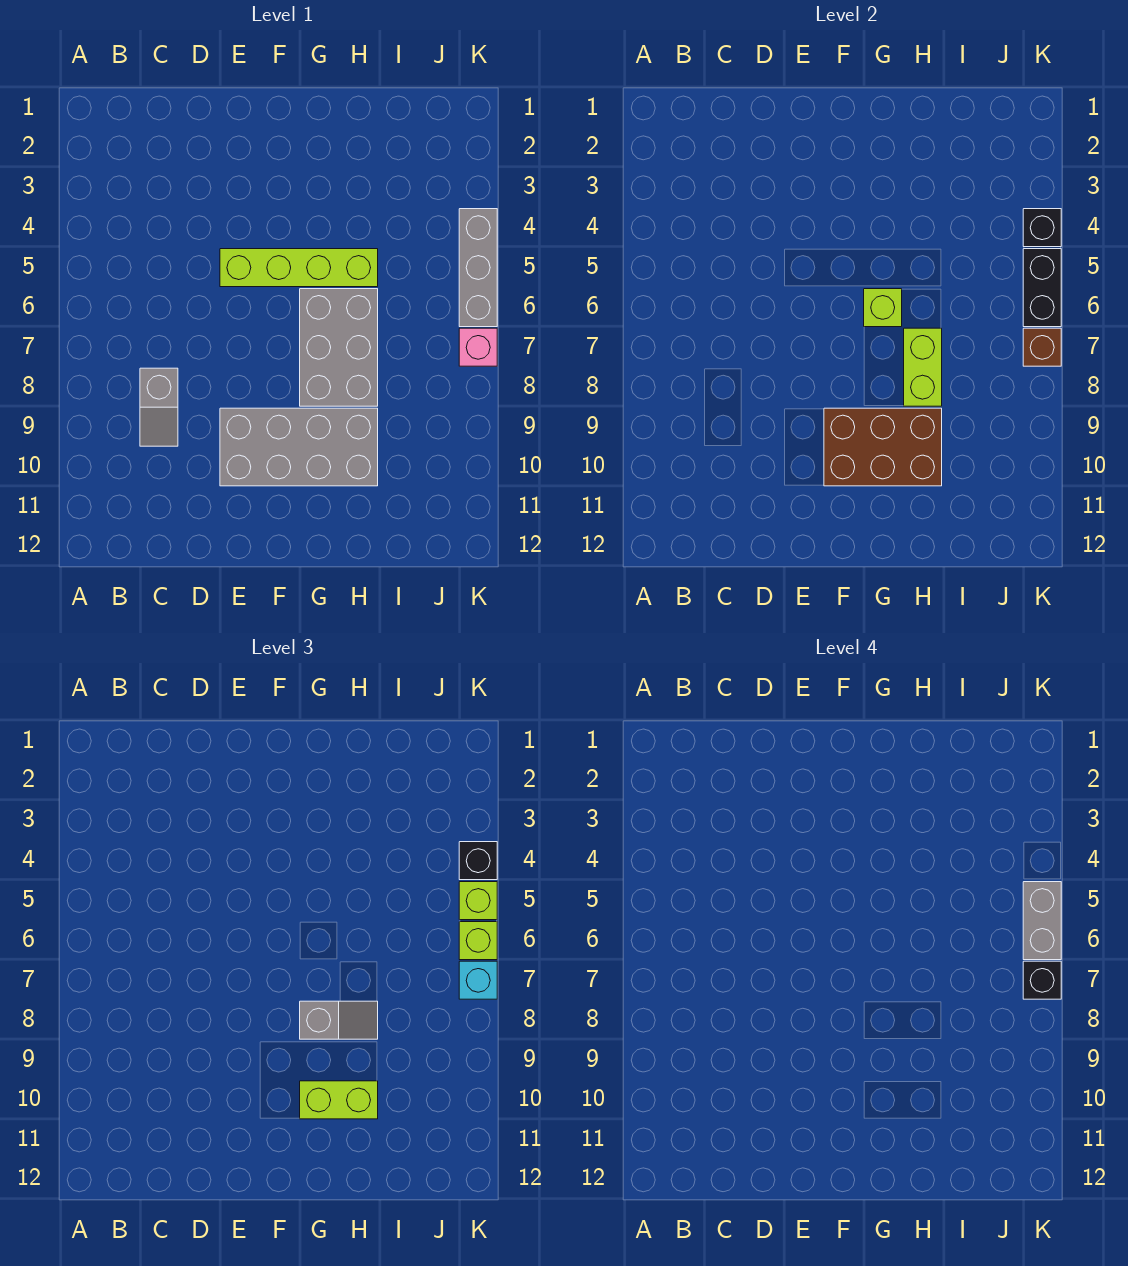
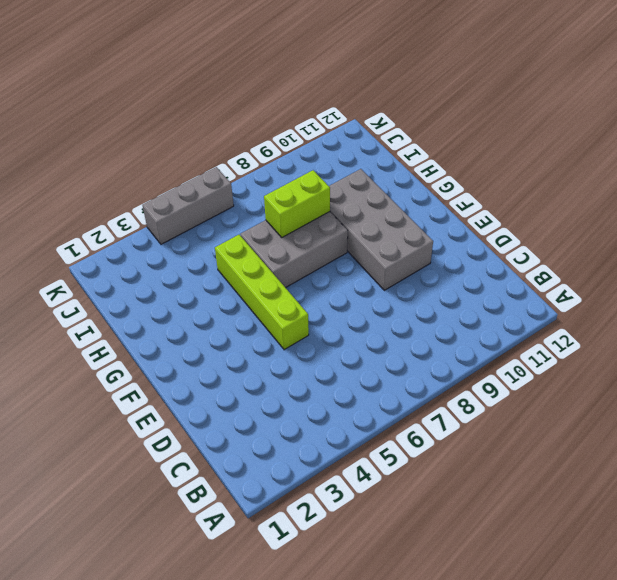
none -> grey slope C8:C9 level 1 top 8
none -> pink brick K7 level 1
none -> brown brick F9:H10 level 2

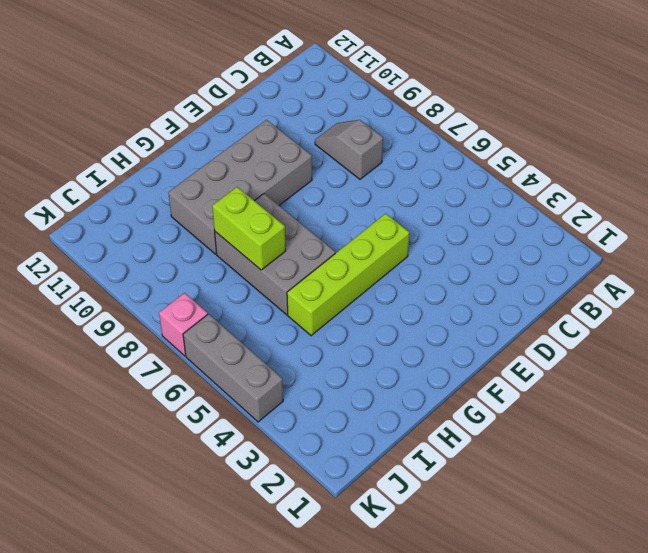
none -> brown brick F9:H10 level 2
none -> lime brick G6 level 2
none -> black brick K4 level 2

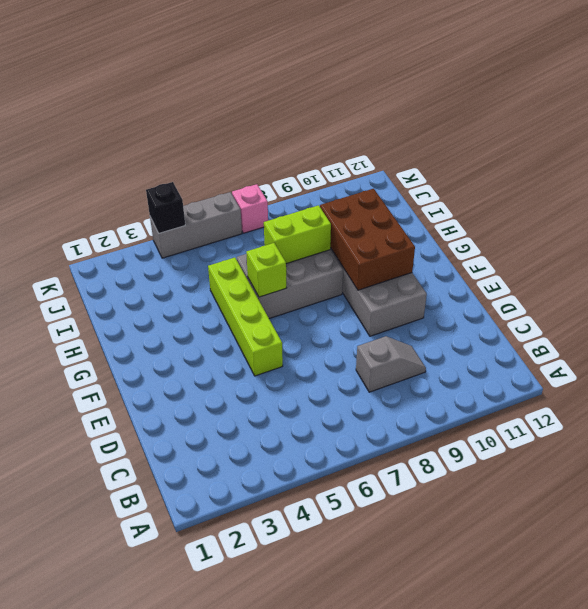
none -> black brick K5:K6 level 2
none -> brown brick K7 level 2
none -> grey slope G8:H8 level 3 top G

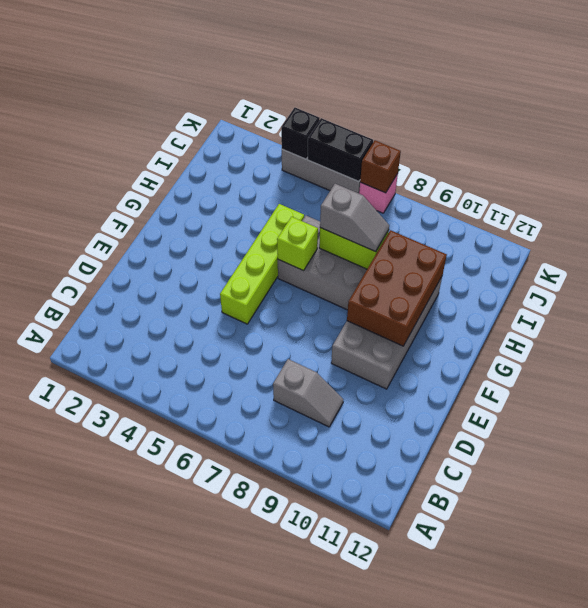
grey slope H7:H8 level 3 top 7 -> grey slope G8:H8 level 3 top G
none -> lime brick G10:H10 level 3
none -> black brick K4 level 3
none -> lime brick K5 level 3

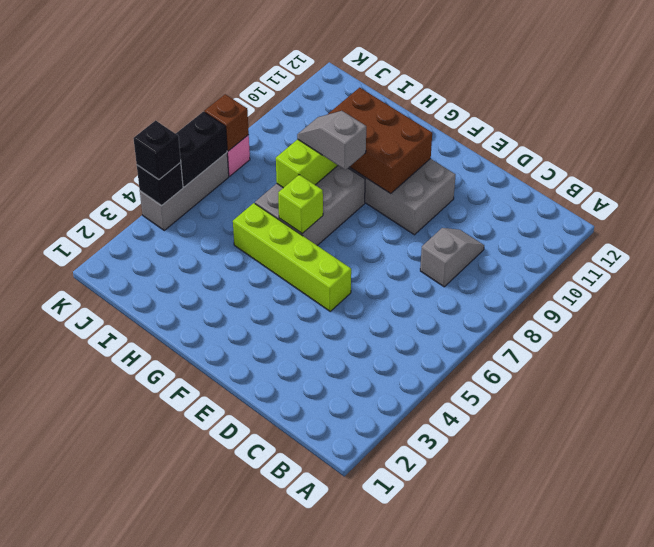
none -> lime brick G10:H10 level 3
none -> lime brick K5 level 3
none -> lime brick K6 level 3

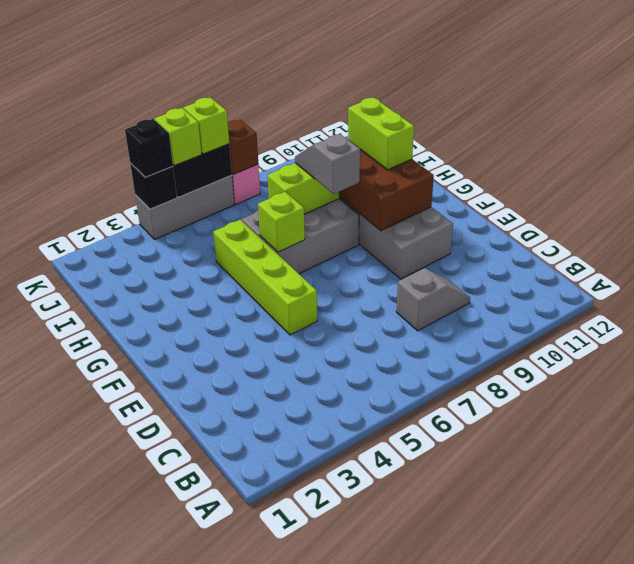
none -> cyan brick K7 level 3
none -> grey brick K5:K6 level 4
none -> black brick K7 level 4

